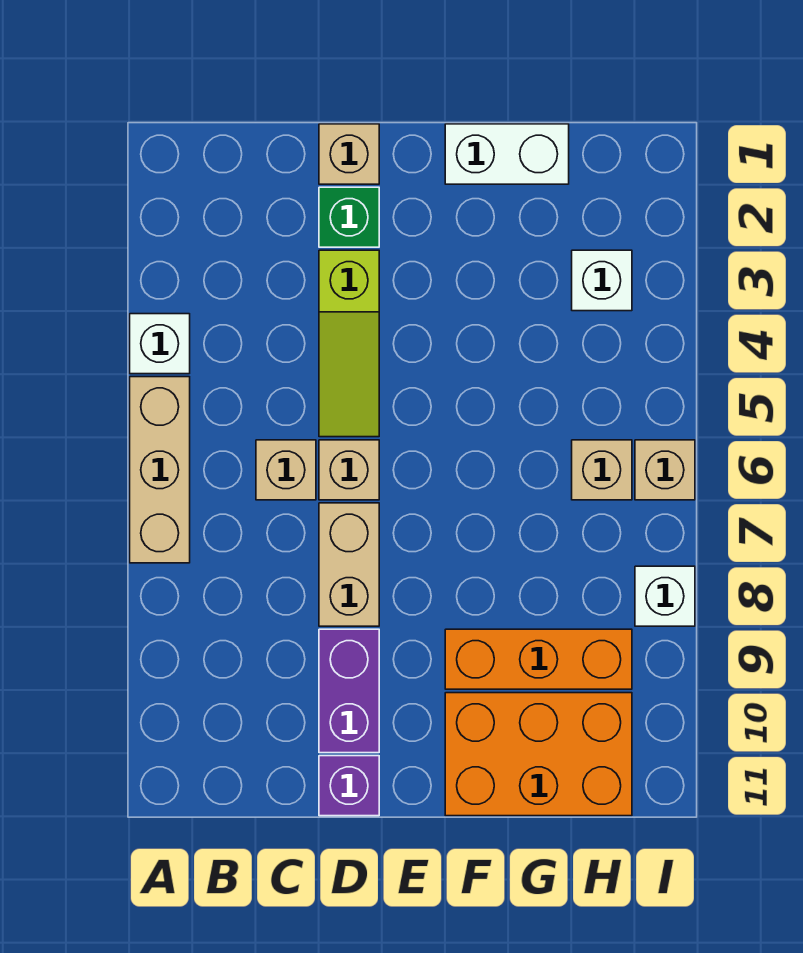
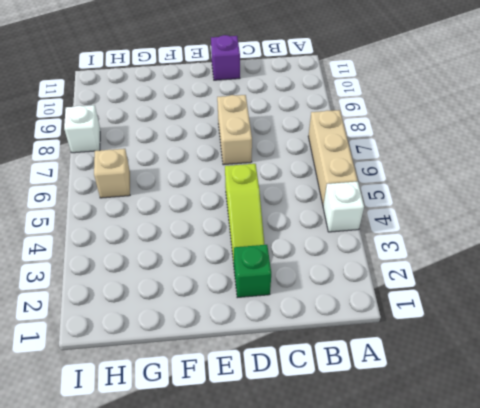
lime slope D3:D5 level 1 top 5 -> lime slope D3:D5 level 1 top 3
none -> tan brick C6 level 1
none -> tan brick D1 level 1
none -> tan brick D6 level 1

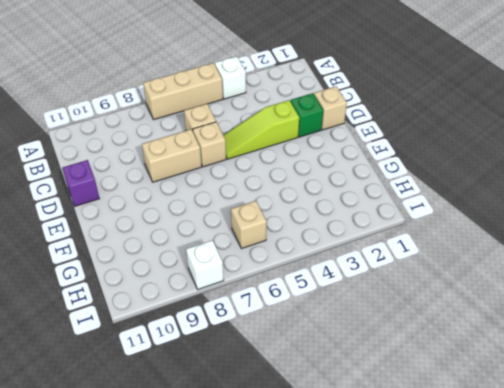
none -> purple brick D9:D10 level 1
none -> white brick F1:G1 level 1
none -> orange brick F9:H9 level 1

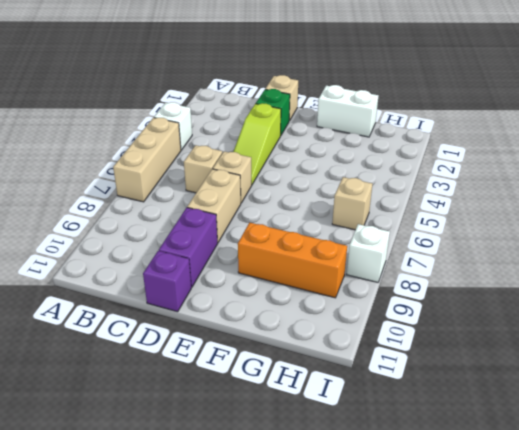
none -> orange brick F10:H11 level 1
none -> white brick H3 level 1
none -> tan brick I6 level 1

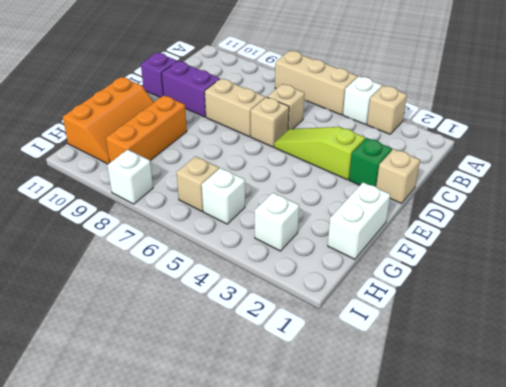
tan brick A3 level 1 -> tan brick I6 level 1
orange slope F10:H11 level 1 top 11 -> orange brick F10:H11 level 1
white brick H5 level 1 -> none

